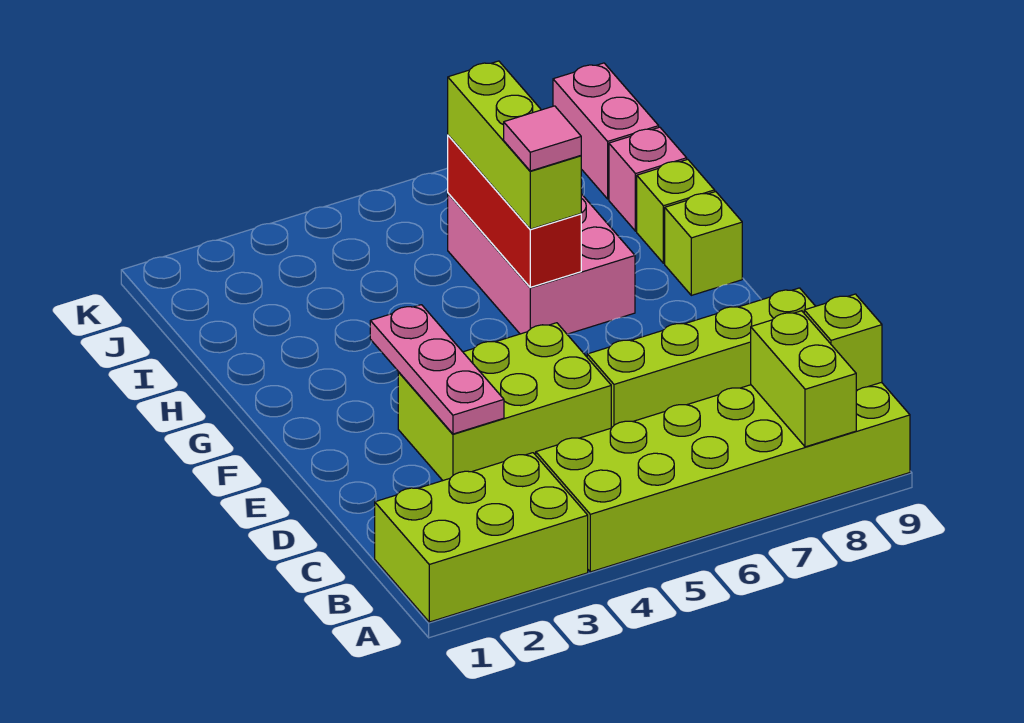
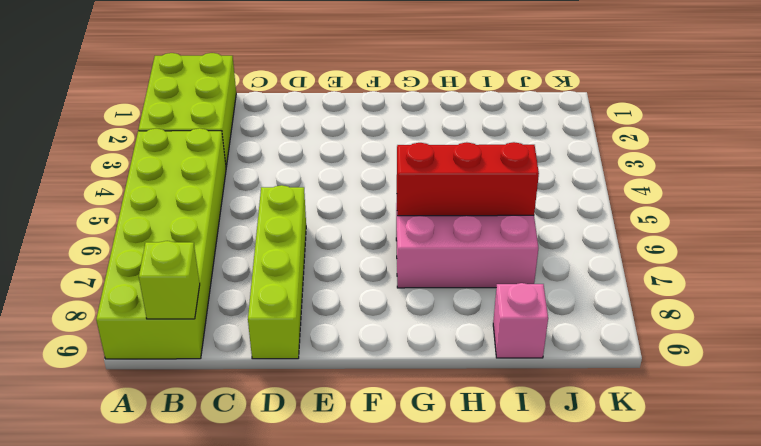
none -> lime brick D3:E5 level 1
none -> lime brick G9 level 1
none -> lime brick H9 level 1

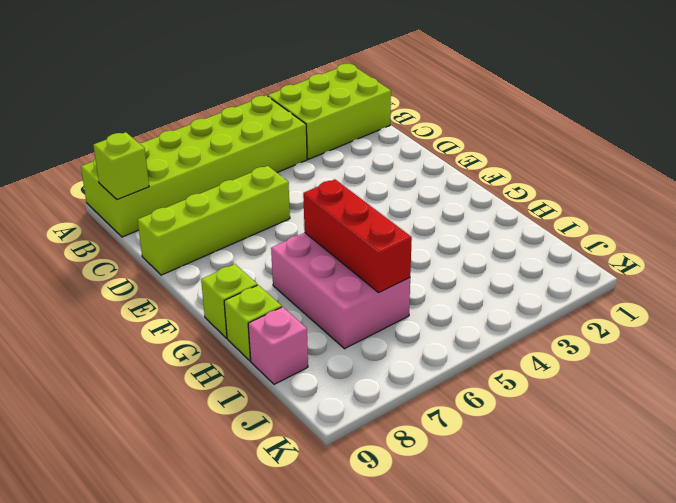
none -> lime brick D3:E5 level 1
none -> pink brick J9:K9 level 1
none -> lime brick A8:B8 level 2

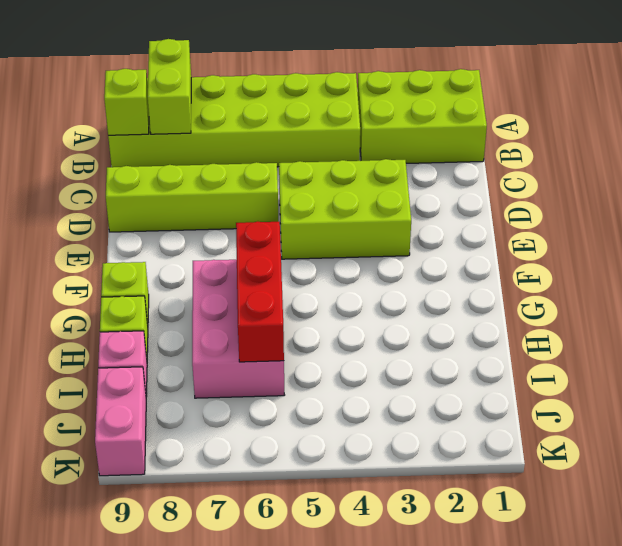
none -> pink plate D3:F3 level 2
none -> lime brick G6:I6 level 3
none -> pink tile G6 level 4

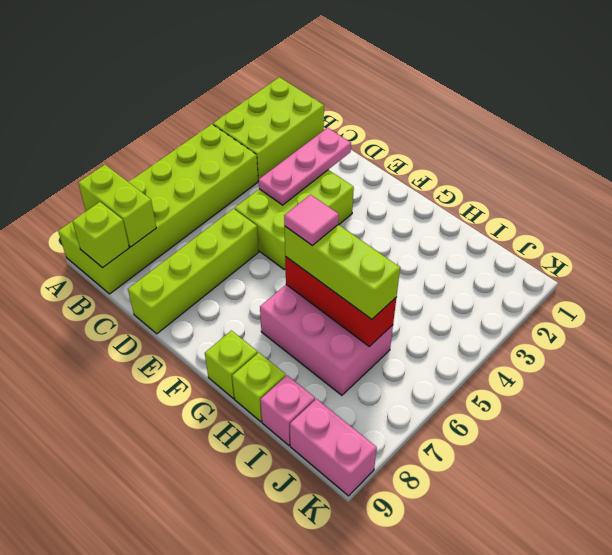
pink plate D2:D4 level 2 -> pink plate D3:F3 level 2

